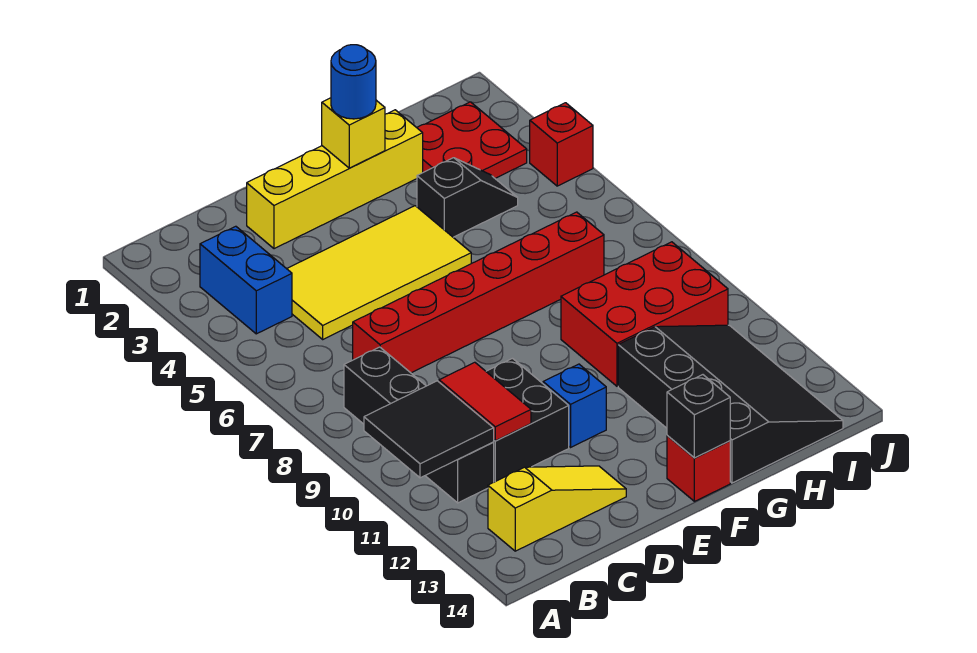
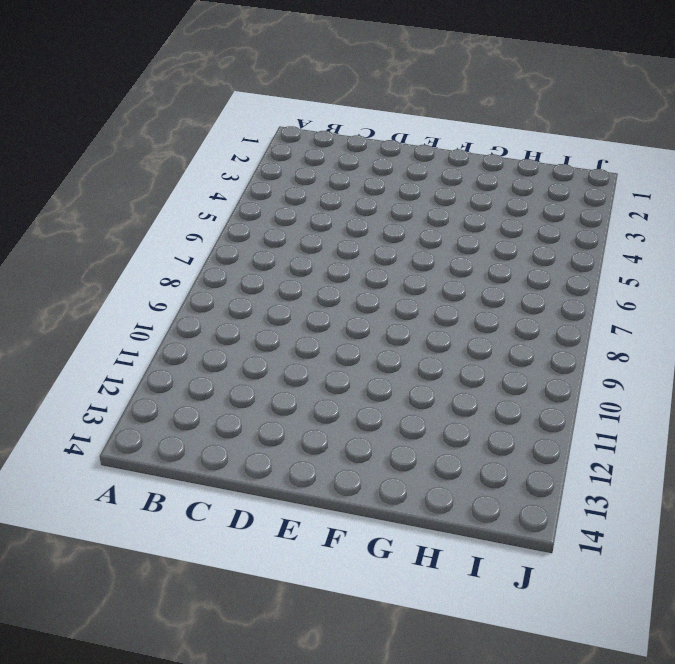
none -> blue brick B3:B4 level 1
none -> black brick B8:B11 level 1
none -> yellow slope B13:D13 level 1 top B

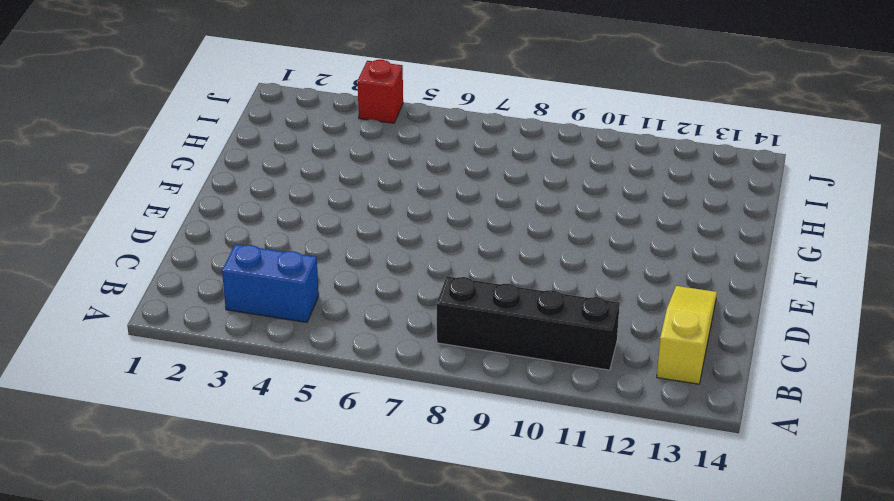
none -> yellow tile C4:F5 level 1
none -> red brick C7:H7 level 1
none -> black brick C10:D11 level 1

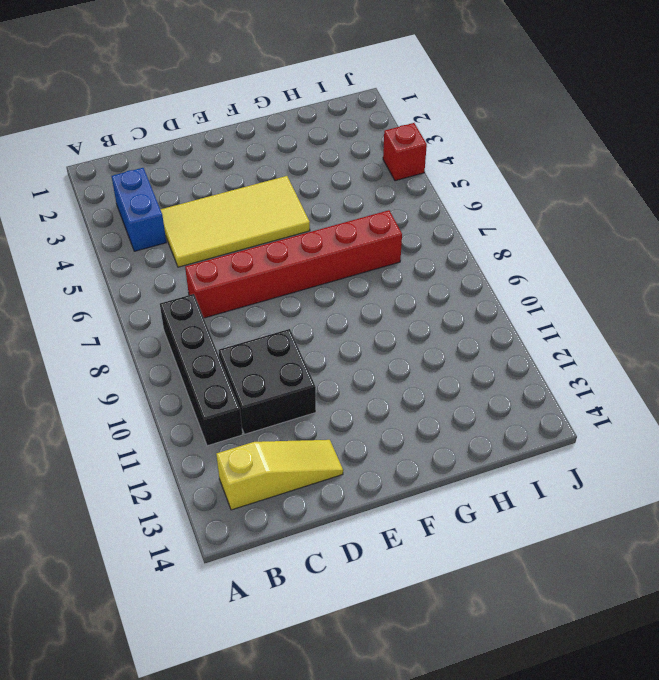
none -> yellow brick D2:G2 level 1
none -> blue brick E11 level 1
none -> red brick F14 level 1

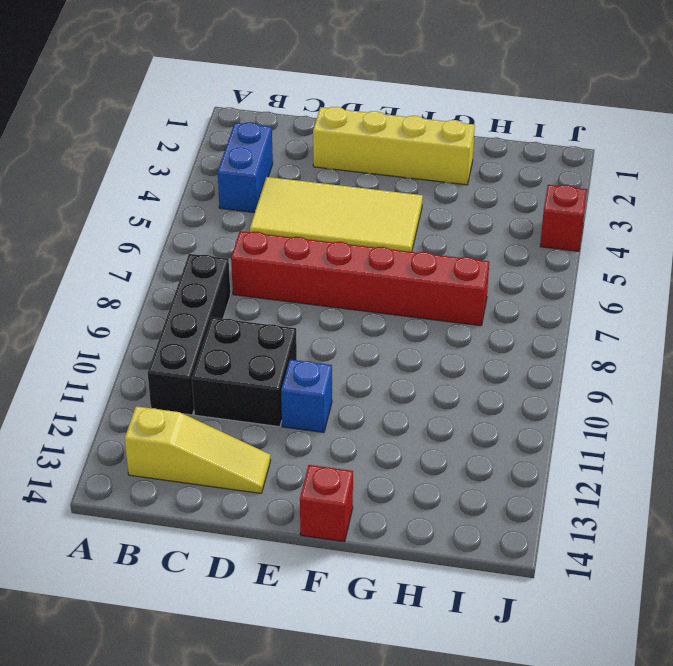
none -> black slope G4:H4 level 1 top G
none -> red brick G9:I10 level 1
none -> black slope G11:I14 level 1 top G

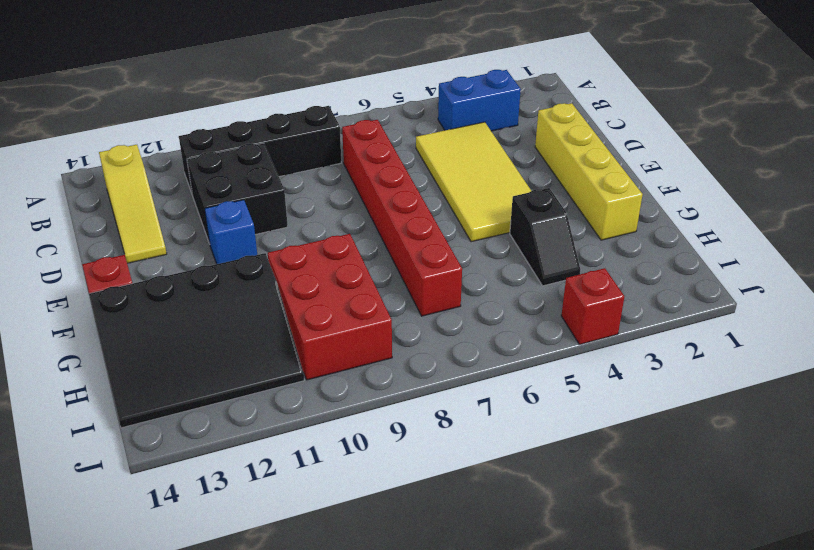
none -> red plate H2:I3 level 1
none -> black tile A10:B11 level 2
none -> red tile C10:C11 level 2

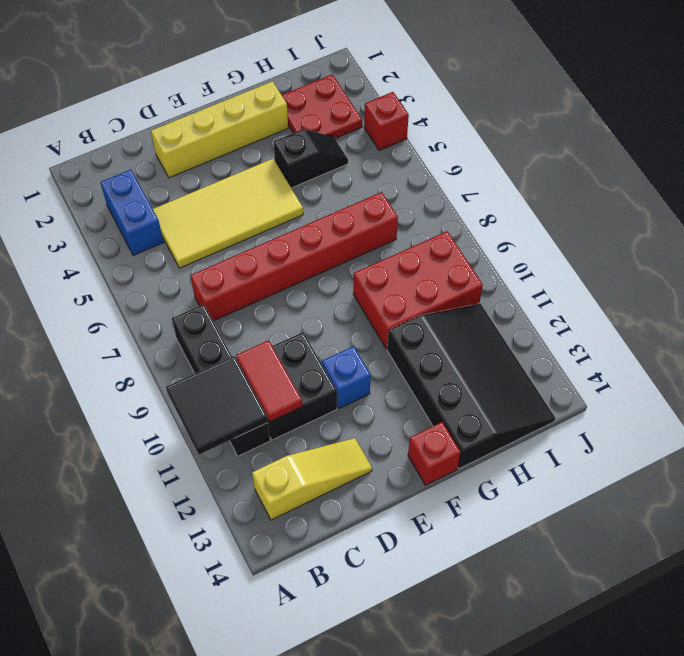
none -> yellow brick F2 level 2
none -> black brick F14 level 2
none -> blue round brick F2 level 3

